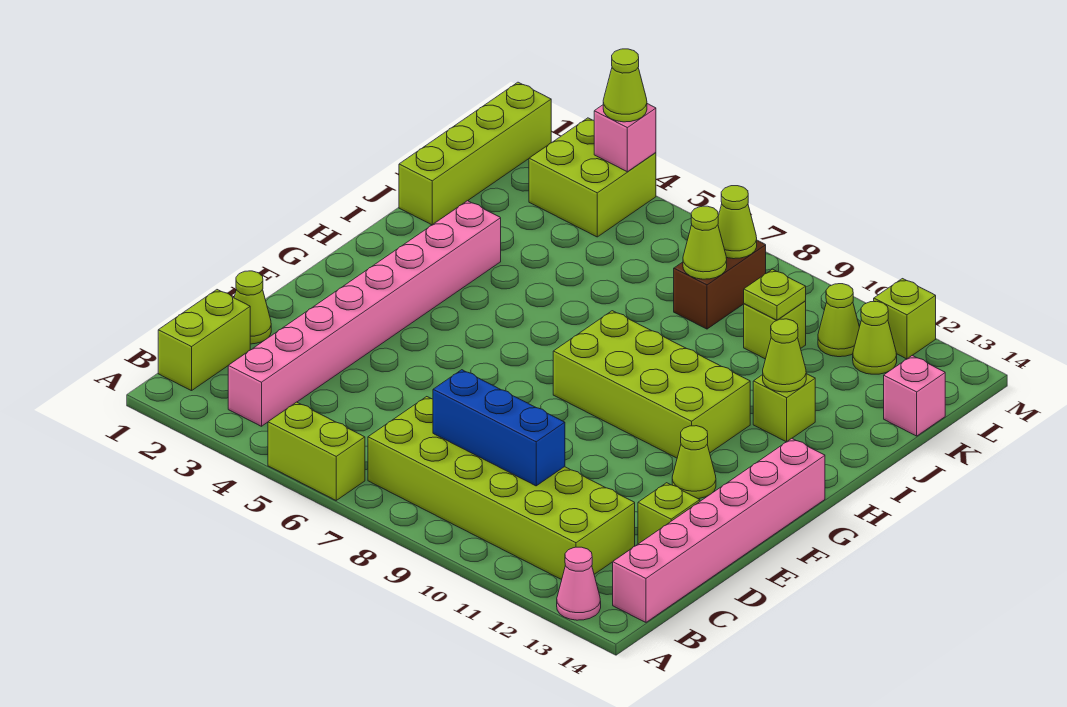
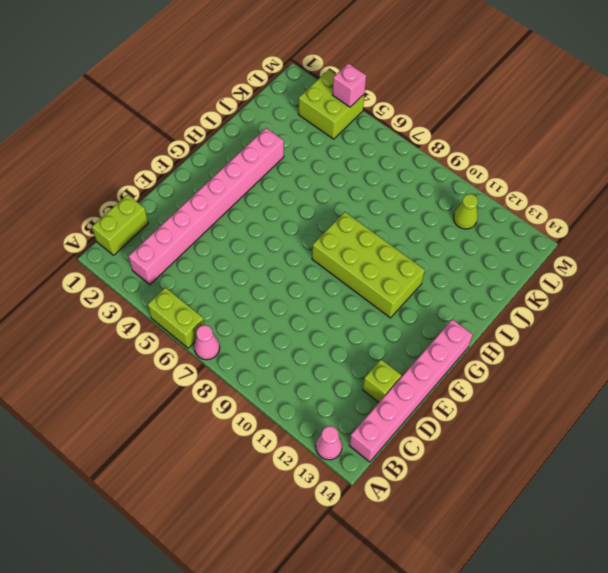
pink cone A7 level 1 -> none
none -> lime brick B7:C12 level 1
none -> lime cone D1 level 1
none -> lime cone F12 level 1

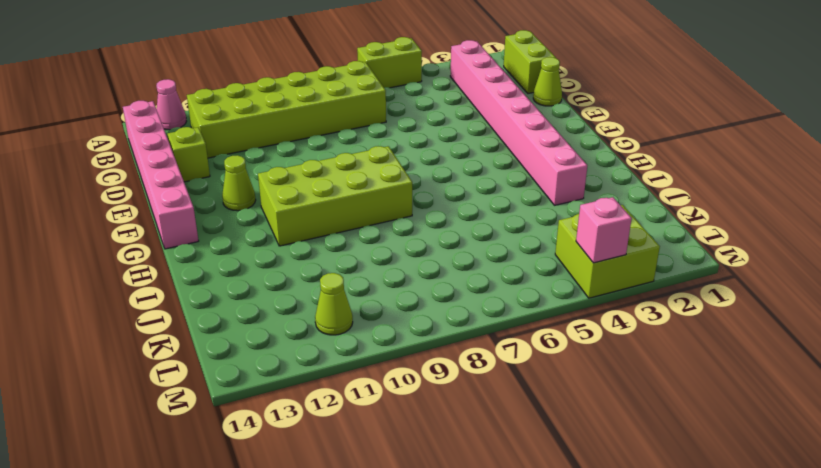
none -> lime brick I12 level 1
none -> lime brick J1:M1 level 1
none -> brown brick K8:L8 level 1

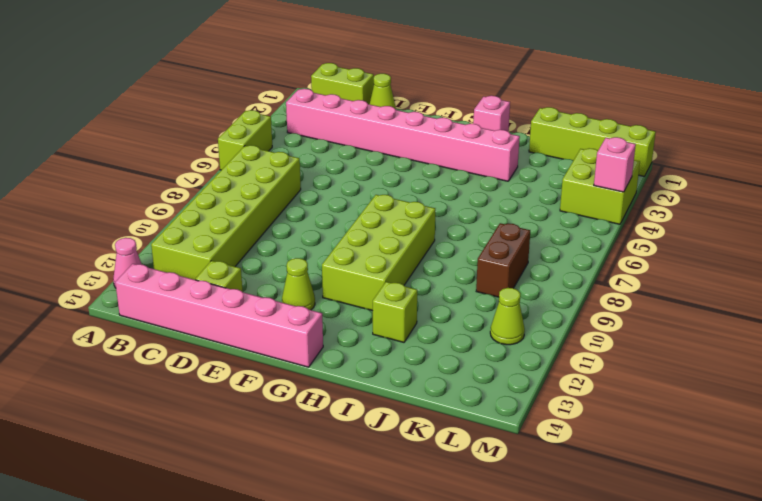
pink brick H1 level 1 -> pink brick K14 level 1
brown brick K8:K9 level 1 -> brown brick K8:L8 level 1
none -> lime brick K10 level 1
none -> lime cone L12 level 1
none -> lime brick M12 level 1

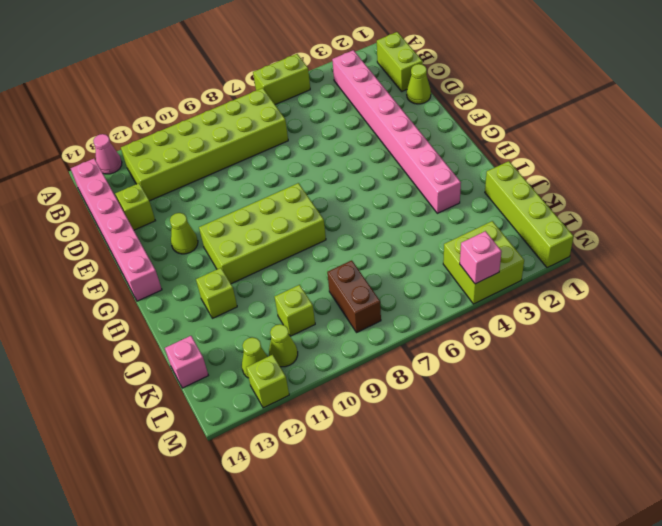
none -> blue brick C8:C10 level 2
none -> lime cone I12 level 2
none -> lime cone K8 level 2

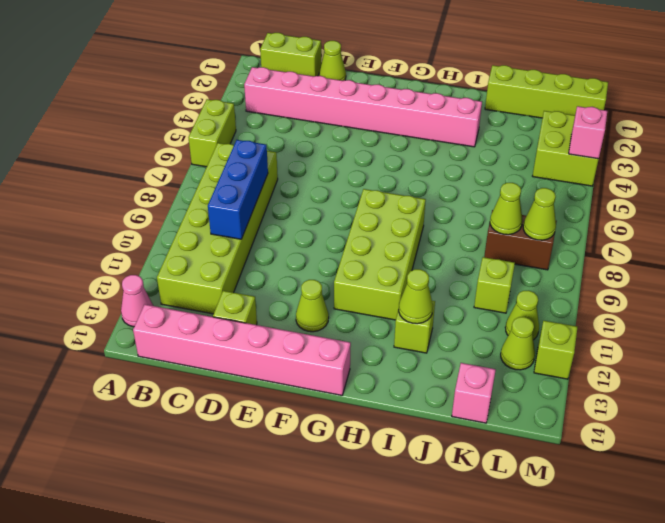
none -> lime plate K10 level 2
none -> lime cone M4 level 3

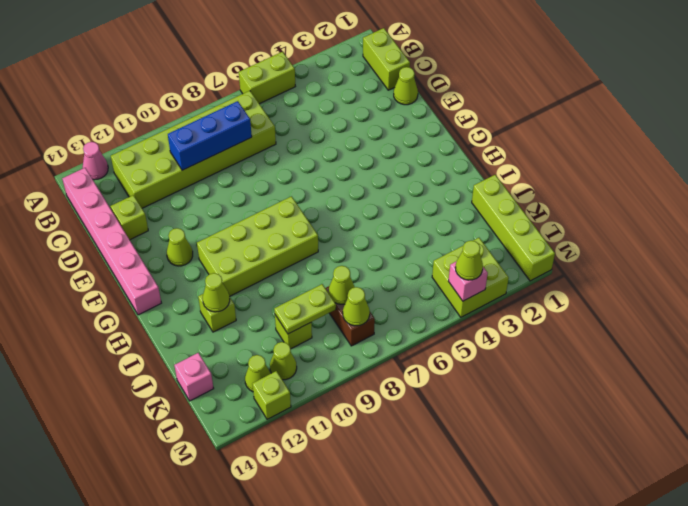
lime plate K9:K10 level 2 -> lime plate K10 level 2
none -> pink brick B3:I3 level 1

